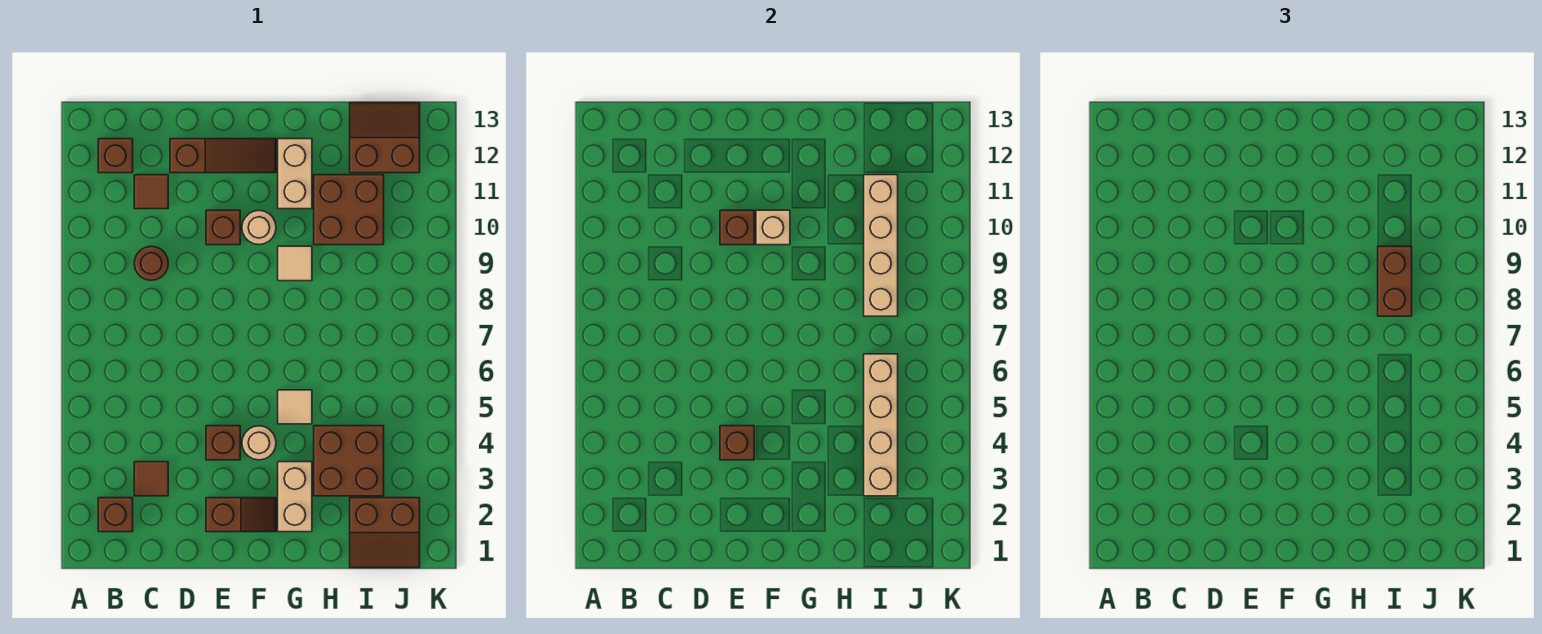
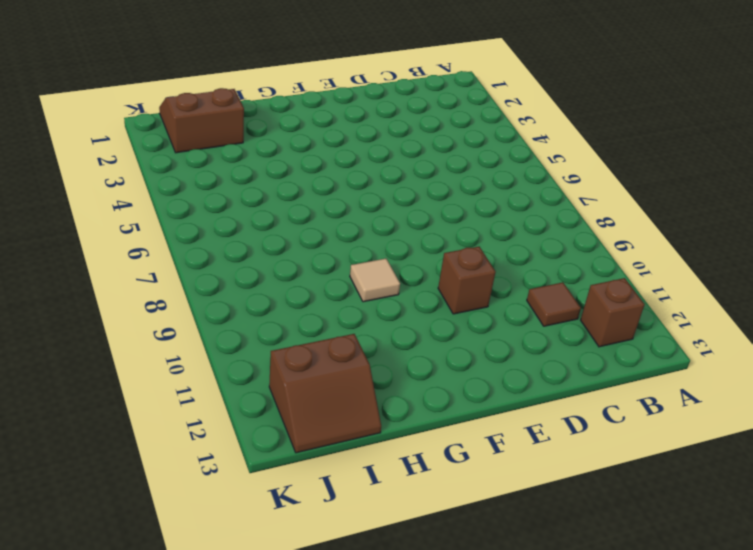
none -> brown brick B2 level 1
none -> brown tile C3 level 1
none -> brown round brick C9 level 1

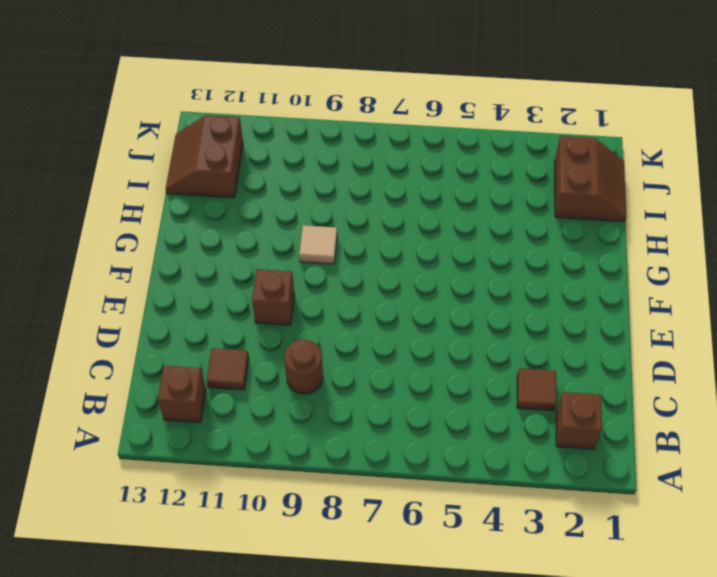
none -> brown slope D12:F12 level 1 top D
none -> brown slope E2:F2 level 1 top E
none -> brown brick E4 level 1

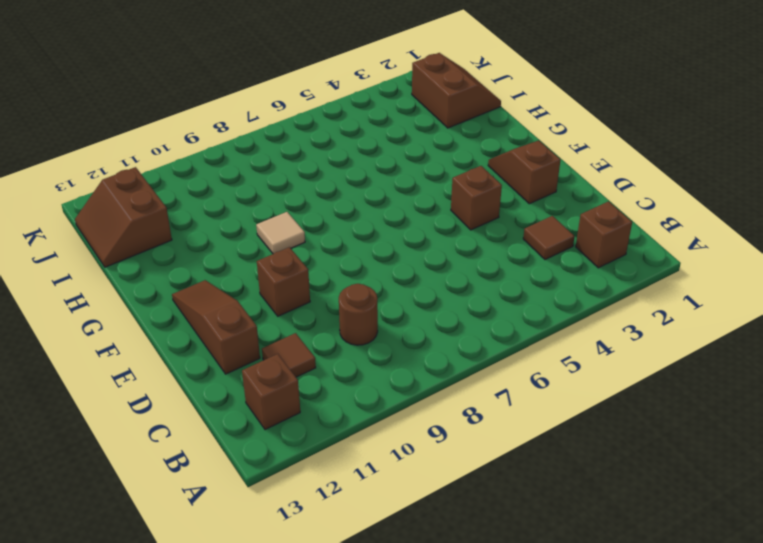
none -> tan round brick F4 level 1
none -> tan round brick F10 level 1
none -> tan brick G2:G3 level 1

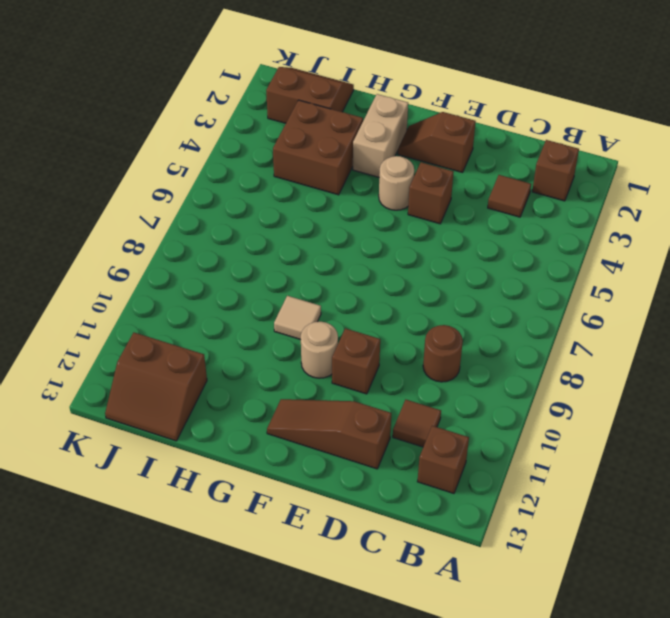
none -> tan tile G5 level 1
none -> tan brick G11:G12 level 1
none -> brown brick H10:I11 level 1

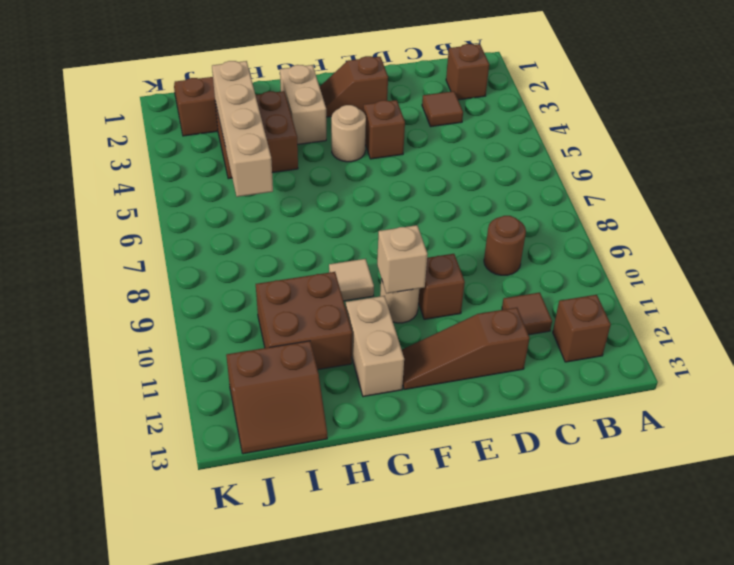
none -> tan tile G5 level 1
none -> brown brick E4 level 2
none -> brown brick E10 level 2

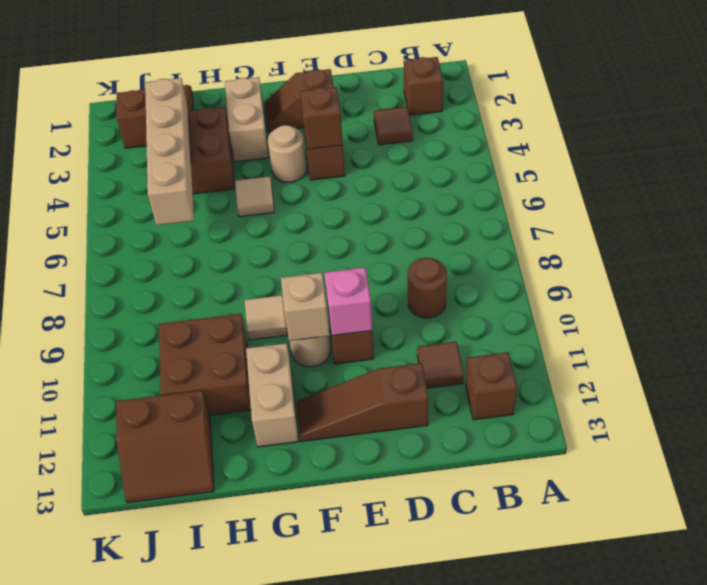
pink brick E10 level 2 -> brown brick E10 level 2
none -> tan brick I8:I11 level 2
none -> brown brick I8:I9 level 3

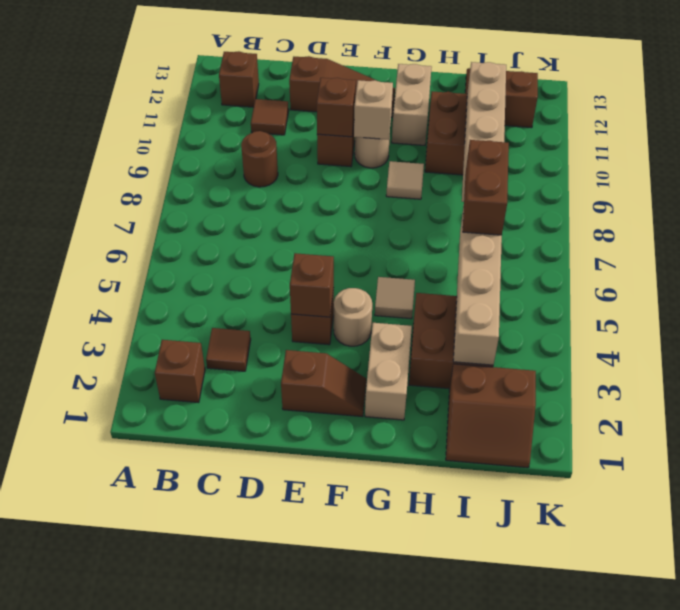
brown brick I6:I7 level 3 -> brown brick I8:I9 level 3

